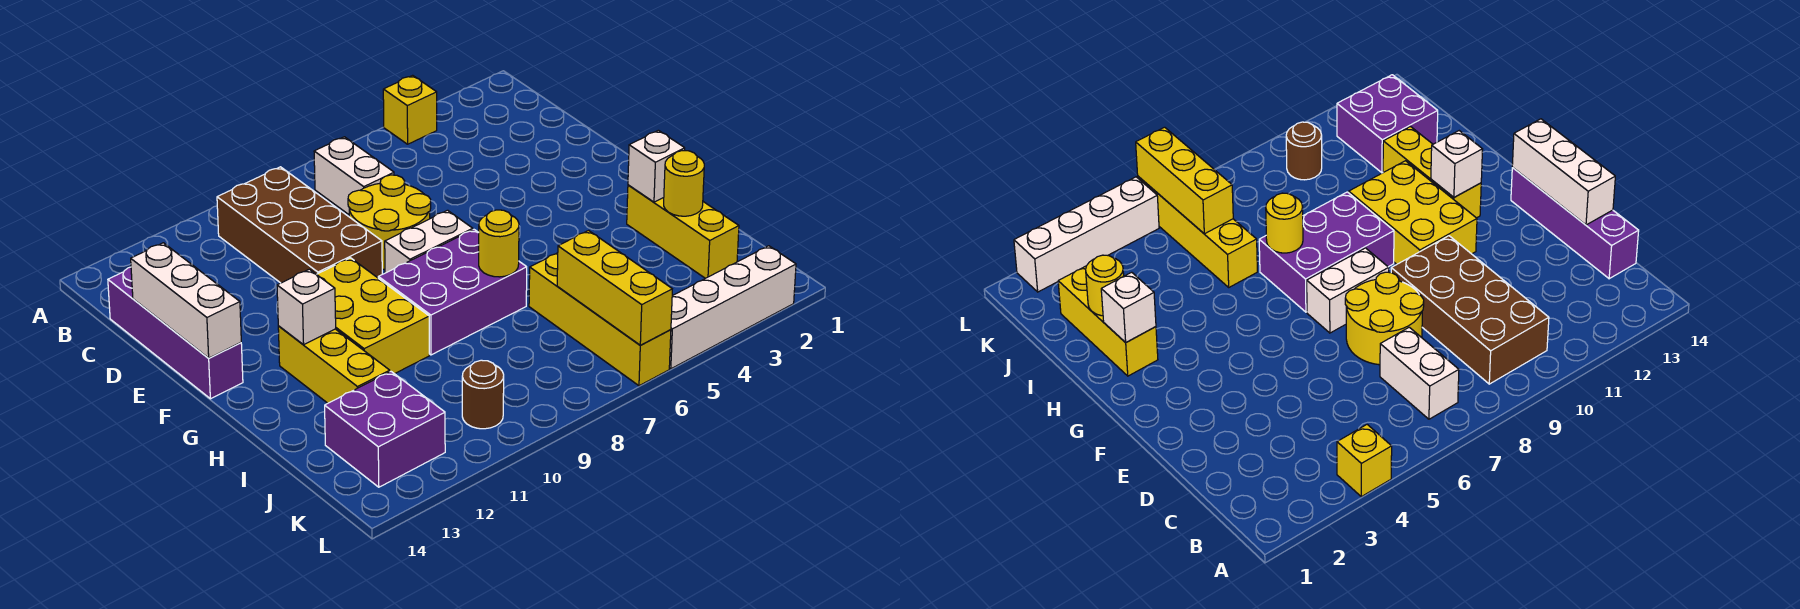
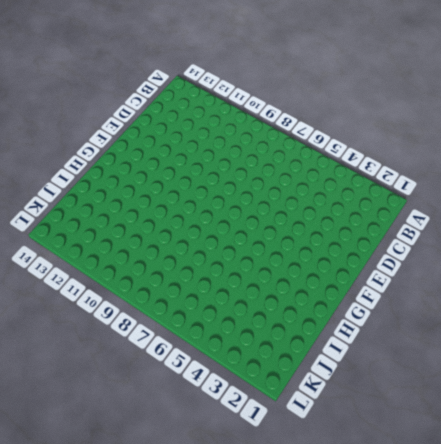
none -> yellow brick A4 level 1
none -> white brick B7:C7 level 1
none -> brown brick B9:E10 level 1

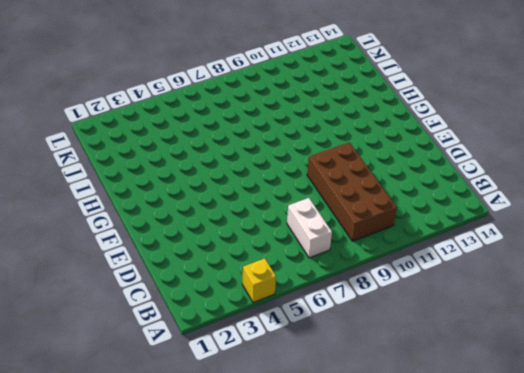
none -> purple brick C14:F14 level 1
none -> yellow round brick D7:E8 level 1
none -> white brick F7:F8 level 1

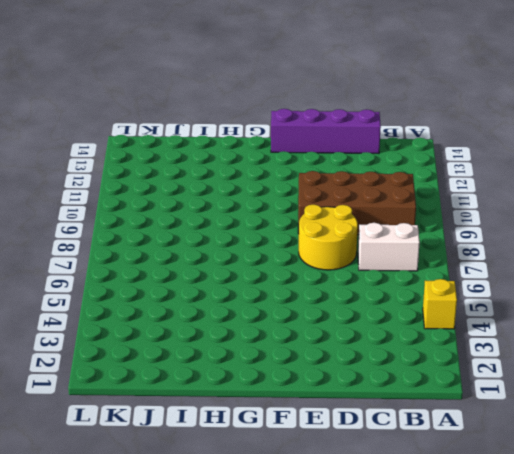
none -> white brick F7:F8 level 1
none -> yellow brick F10:H11 level 1
none -> purple brick G7:H9 level 1

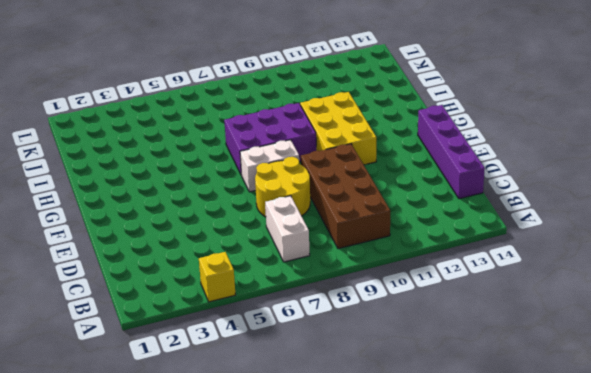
none -> yellow brick G12:I12 level 1
none -> yellow brick H2:J2 level 1
none -> yellow brick I6:L6 level 1

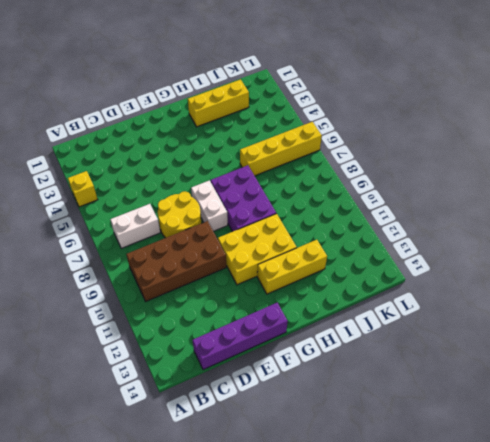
none -> purple brick J12:K13 level 1
none -> brown round brick K10 level 1
none -> white brick L2:L5 level 1

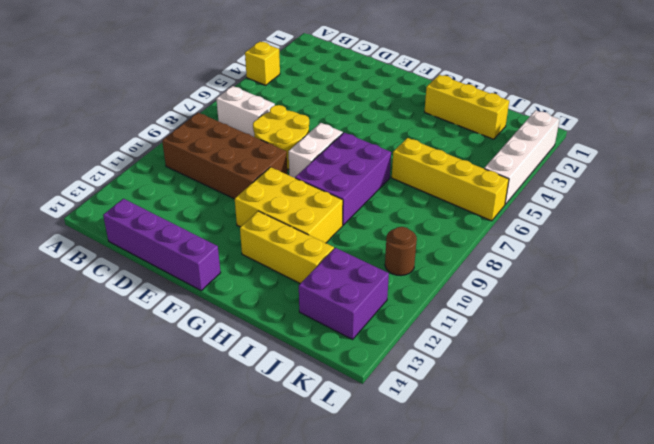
none -> white brick D14:F14 level 2
none -> white brick G12 level 2
none -> white brick H2 level 2

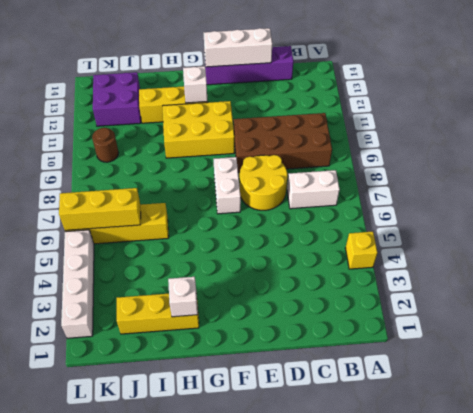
none -> purple brick G7:H9 level 1
none -> yellow round brick H7 level 2
none -> yellow round brick I2 level 2

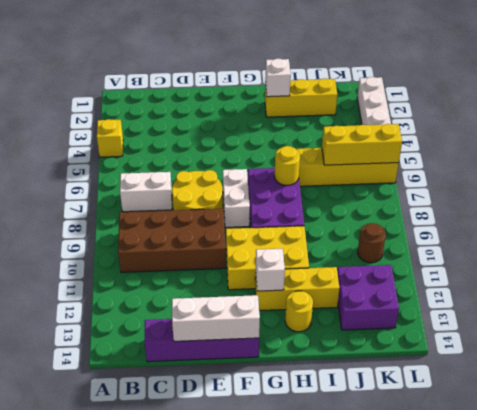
yellow round brick H13 level 1 -> yellow round brick I2 level 2

